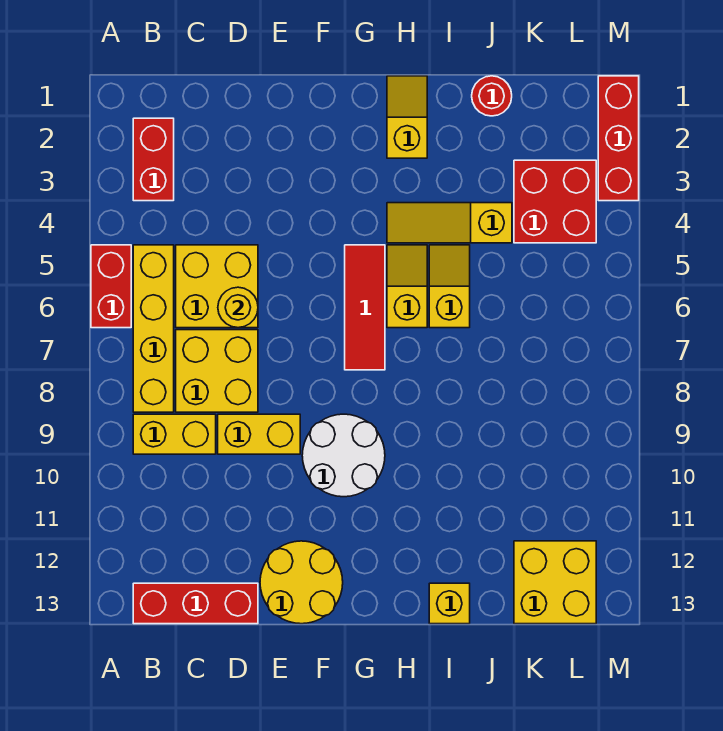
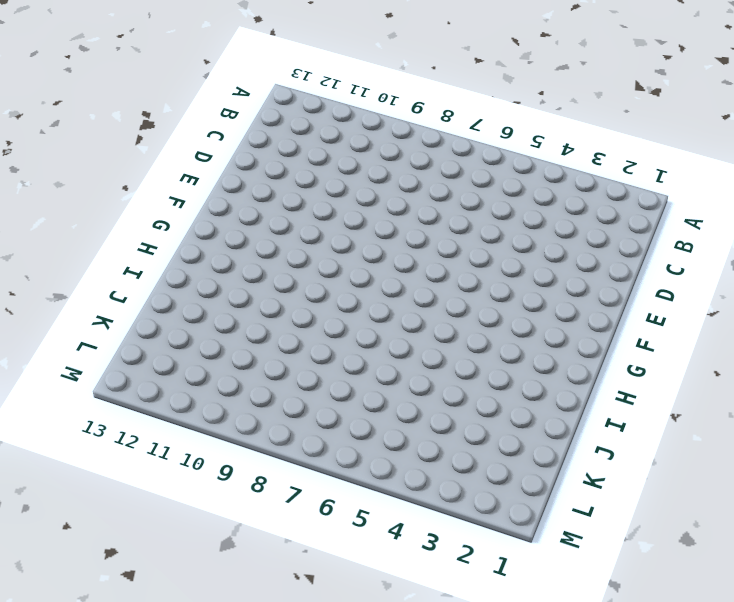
none -> red brick A5:A6 level 1
none -> red brick B2:B3 level 1
none -> yellow brick B5:B8 level 1

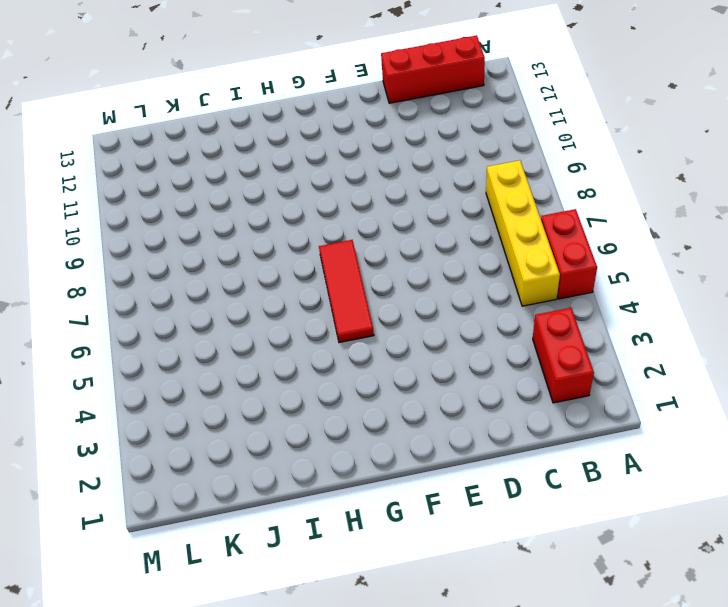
none -> yellow brick B9:C9 level 1
none -> yellow brick C5:D6 level 1
none -> yellow brick C7:D8 level 1

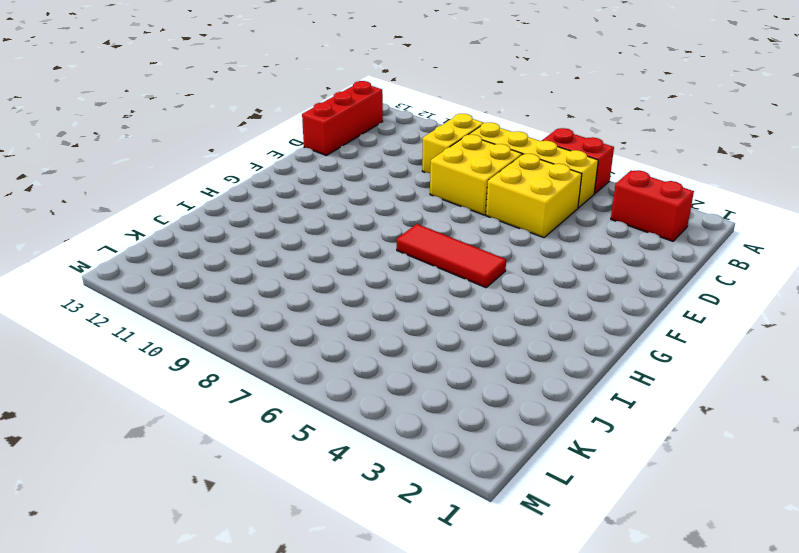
none -> yellow brick D9:E9 level 1
none -> yellow round brick E12:F13 level 1
none -> white round brick F9:G10 level 1

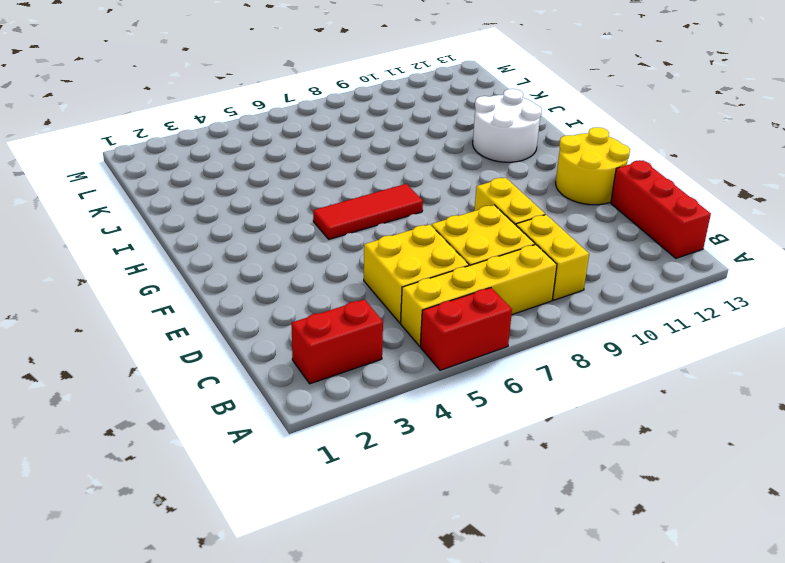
white round brick H11:I12 level 1 -> white round brick F9:G10 level 1
none -> yellow slope H1:H2 level 1 top 2
none -> yellow slope H4:J4 level 1 top J
none -> yellow slope H5:H6 level 1 top 6

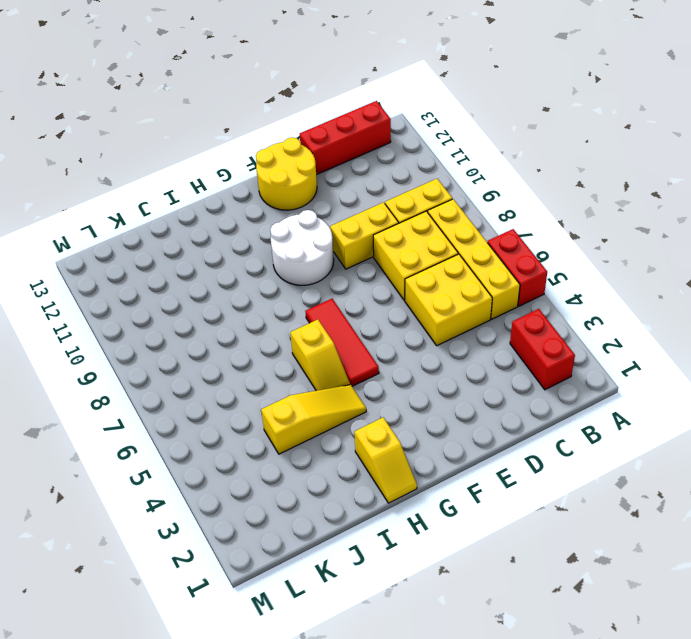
none -> yellow slope I5:I6 level 1 top 6
none -> yellow brick I13 level 1
none -> red round brick J1 level 1

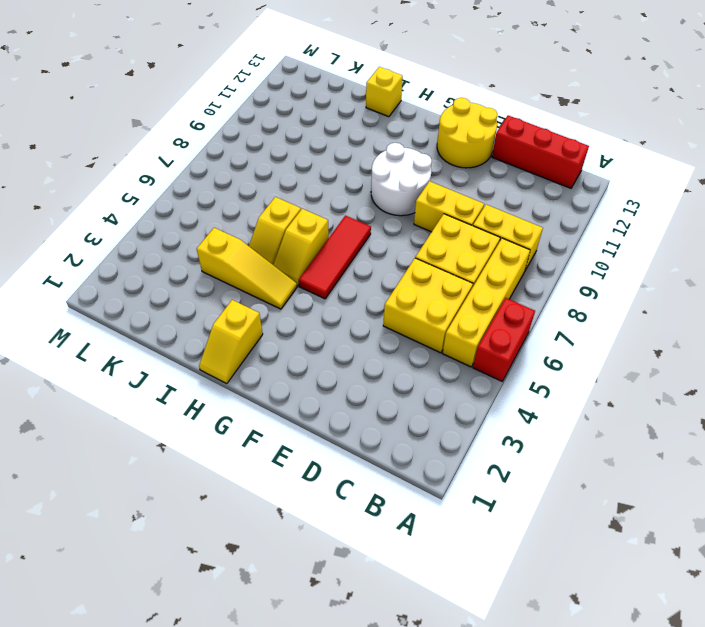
none -> red brick B2:B3 level 1
none -> red round brick J1 level 1
none -> red brick K3:L4 level 1

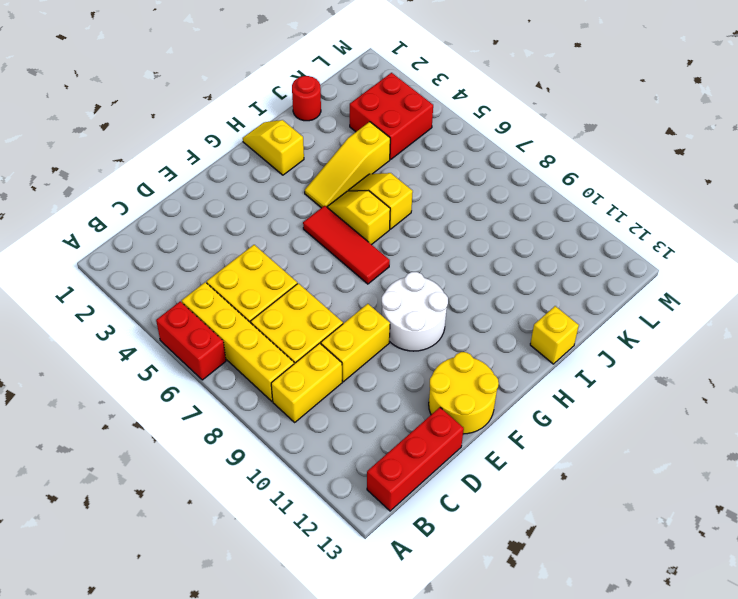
none -> red brick B2:B3 level 1
none -> yellow brick K12:L13 level 1
none -> red brick M1:M3 level 1

